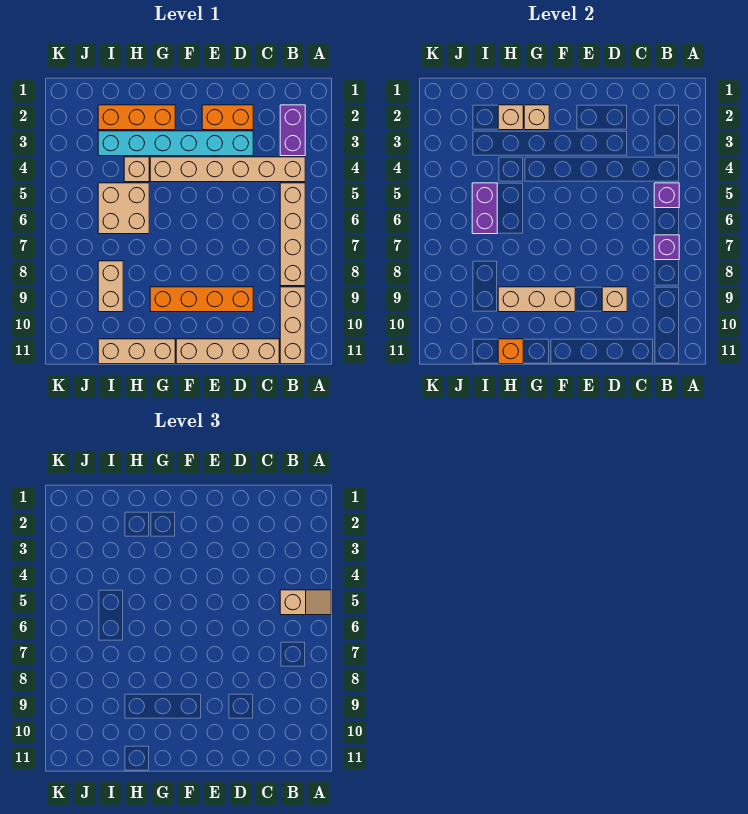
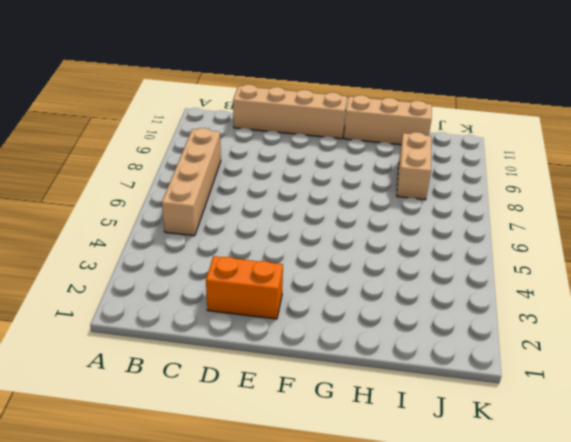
none -> purple brick B2:B3 level 1
none -> tan brick B4:G4 level 1
none -> tan brick B9:B11 level 1

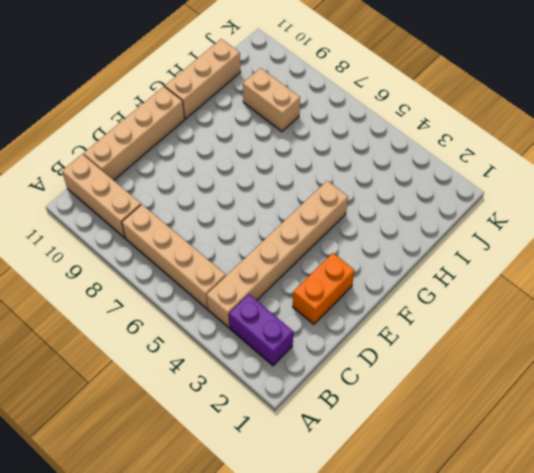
none -> cyan brick D3:I3 level 1
none -> orange brick D9:G9 level 1
none -> orange brick G2:I2 level 1

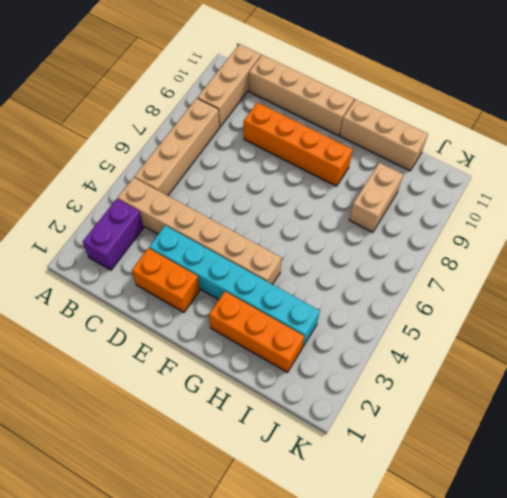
none -> tan brick H4 level 1
none -> tan brick H5:I6 level 1
none -> purple brick B5 level 2

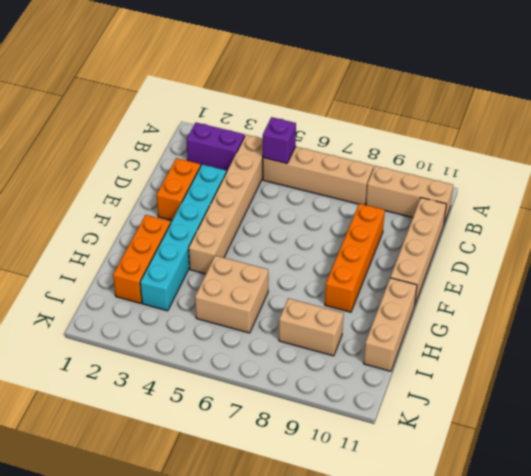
none -> tan brick H4 level 1
none -> purple brick B7 level 2
none -> tan brick D9 level 2

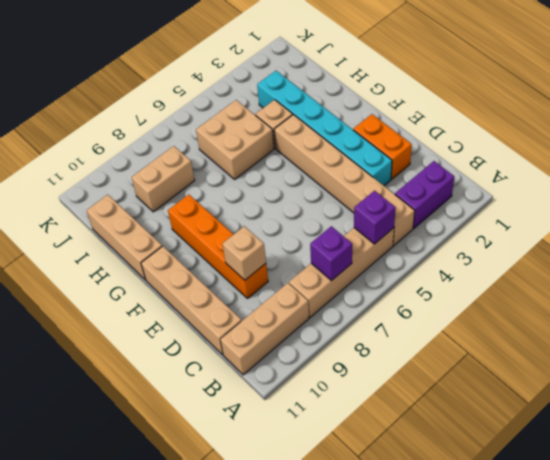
none -> orange brick G2:I2 level 1
none -> tan brick F9:H9 level 2
none -> tan brick G2 level 2

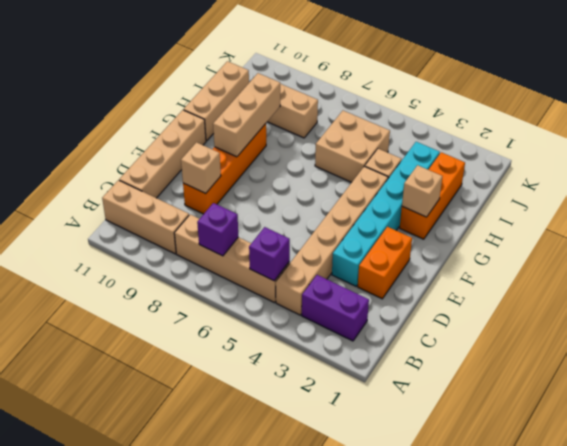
none -> tan brick H2 level 2
none -> orange brick H11 level 2
none -> purple brick I5:I6 level 2

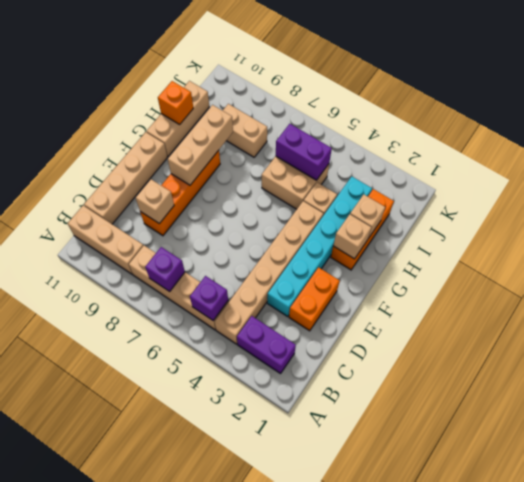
none -> tan slope A5:B5 level 3 top B

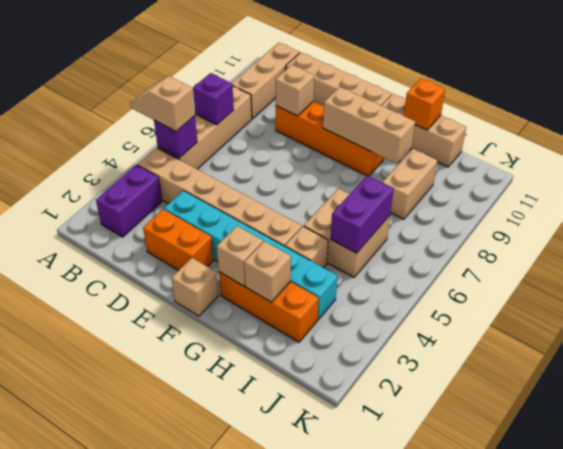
tan brick F1 level 1 -> none

